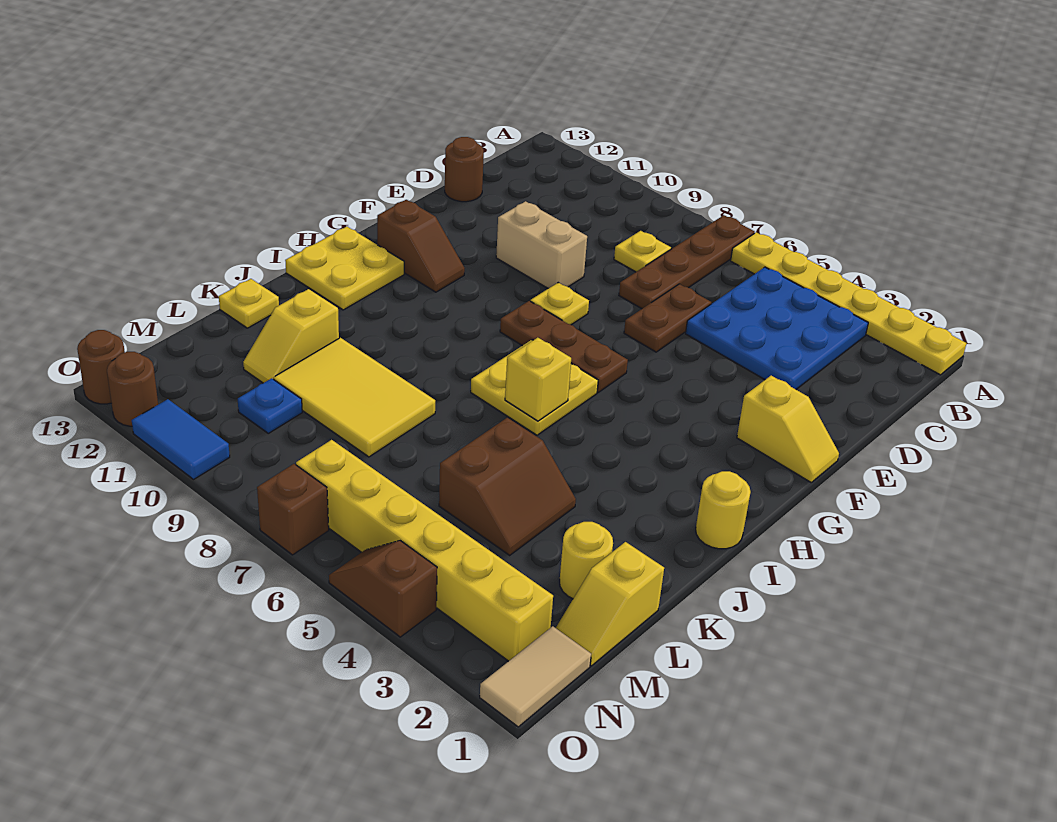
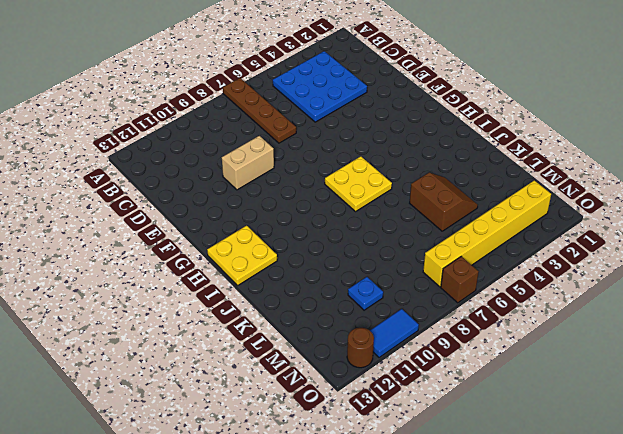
none -> yellow plate A1:A6 level 1
none -> yellow plate C8 level 1
none -> brown plate D6:E6 level 1

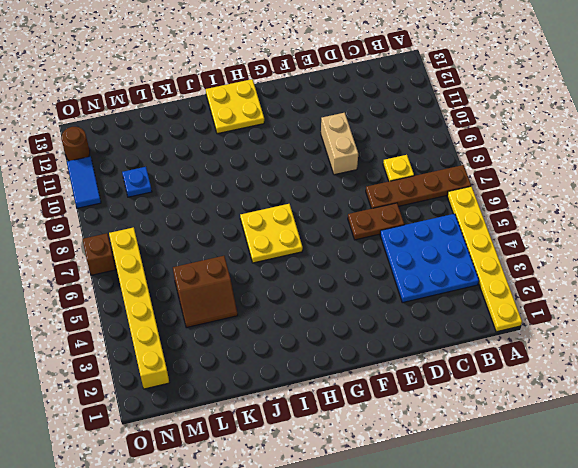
none -> brown round brick D13 level 1
none -> yellow slope F1:F2 level 1 top 2
none -> yellow plate F8 level 1

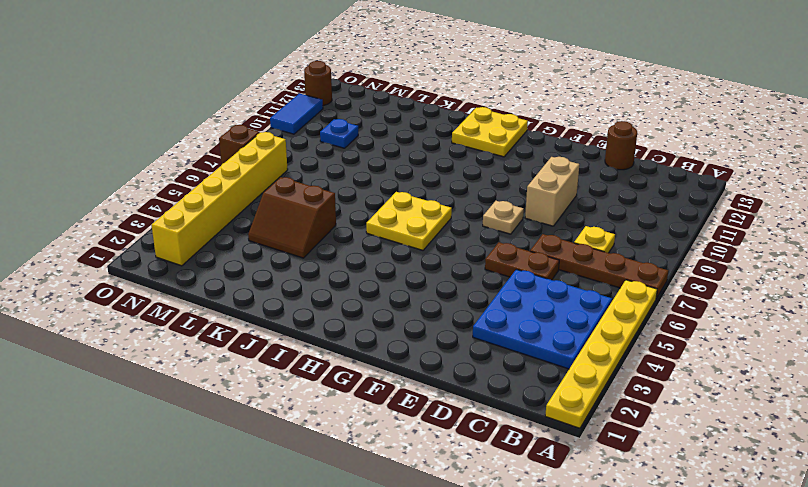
tan plate F8 level 1 -> yellow plate F8 level 1
none -> yellow slope F1:F2 level 1 top 2
none -> brown plate G6:G8 level 1
none -> brown slope G11:G12 level 1 top 12

